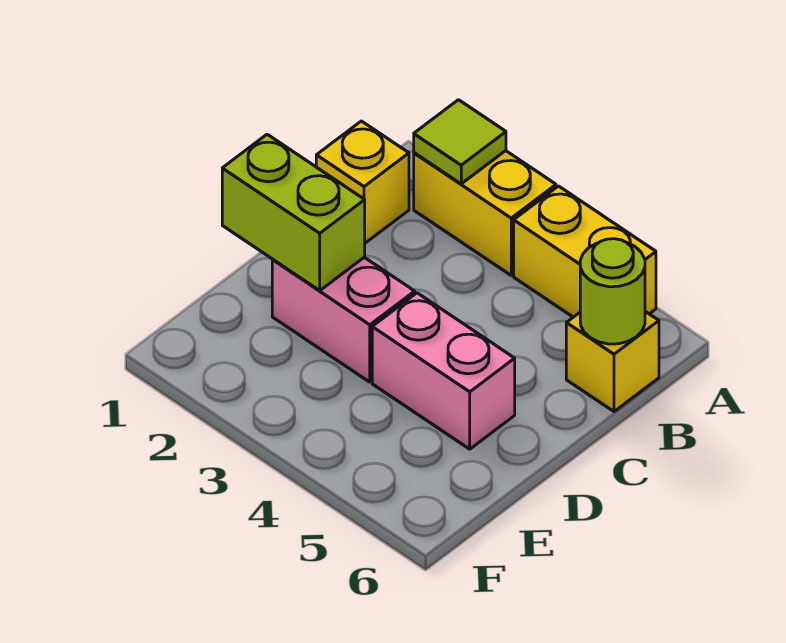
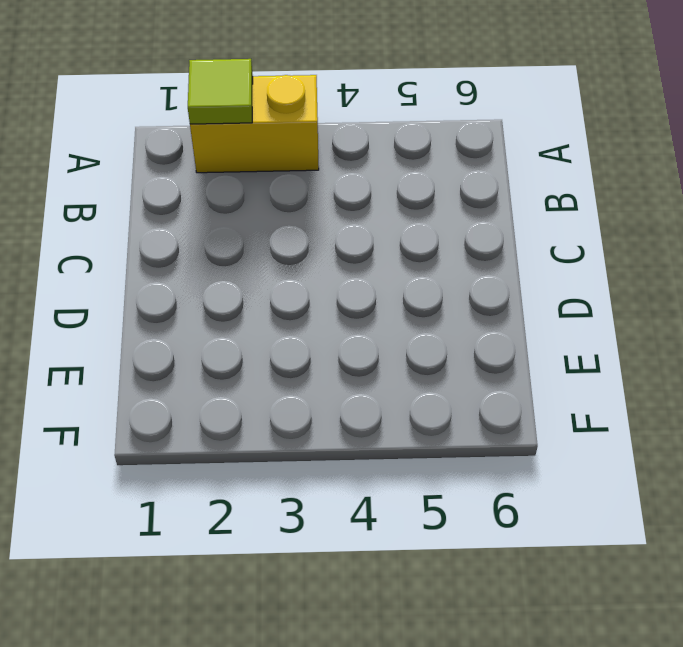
none -> yellow brick A4:A5 level 1
none -> yellow brick B1 level 1

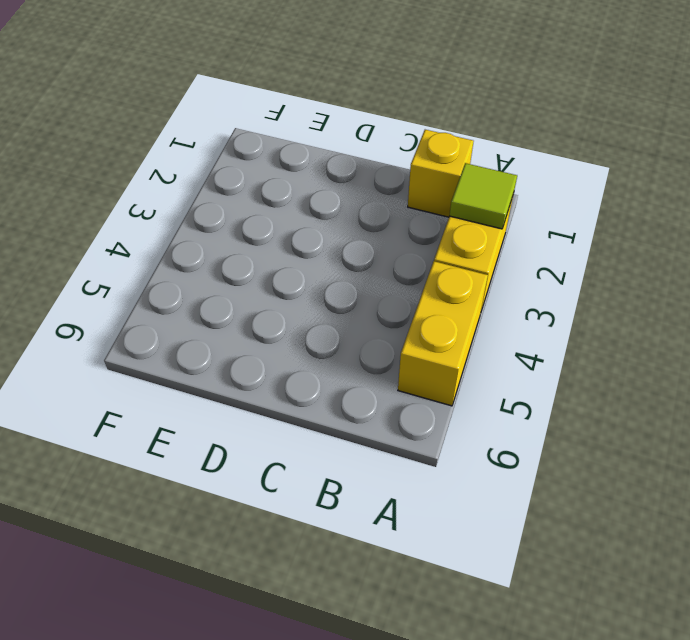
none -> yellow brick B6 level 1
none -> pink brick D2:D3 level 1

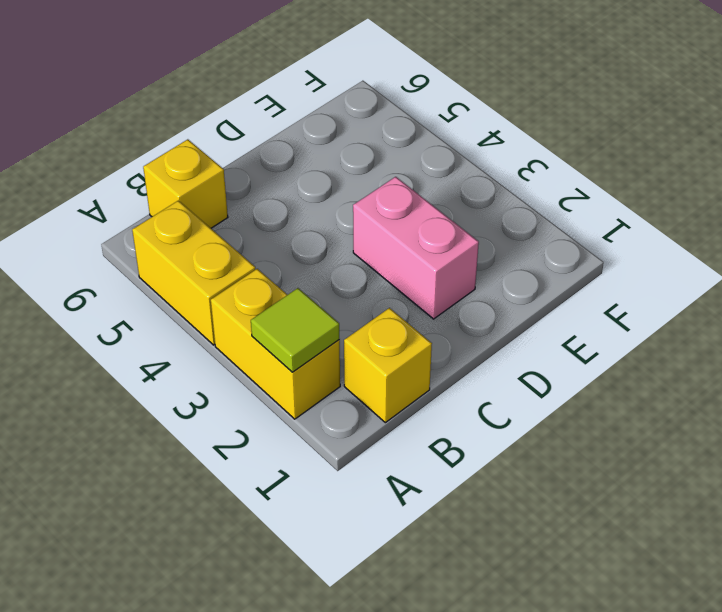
none -> pink brick D4:D5 level 1
none -> lime round brick B6 level 2

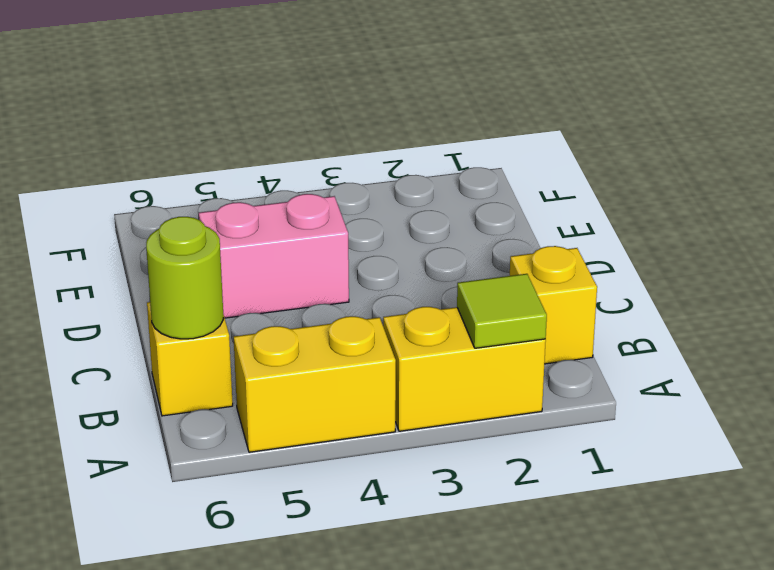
none -> pink brick D2:D3 level 1
none -> lime brick D1:D2 level 2

